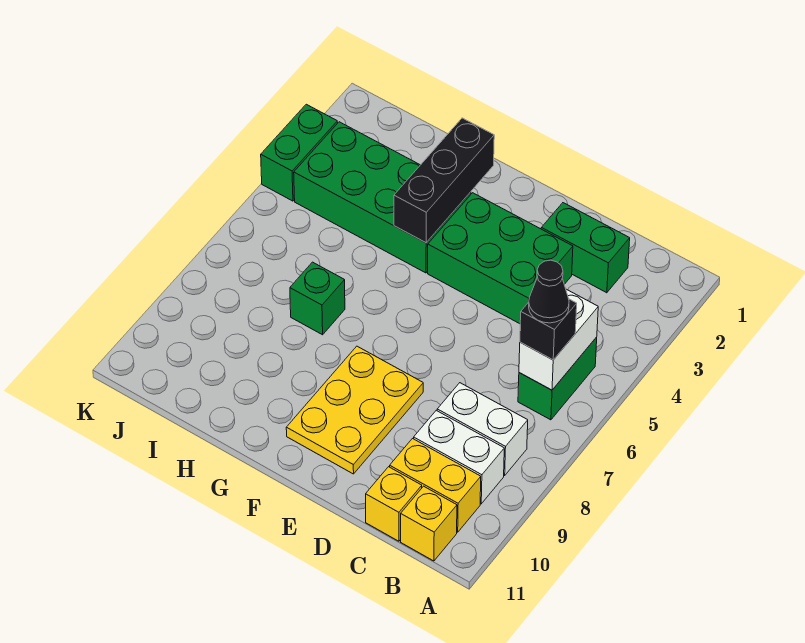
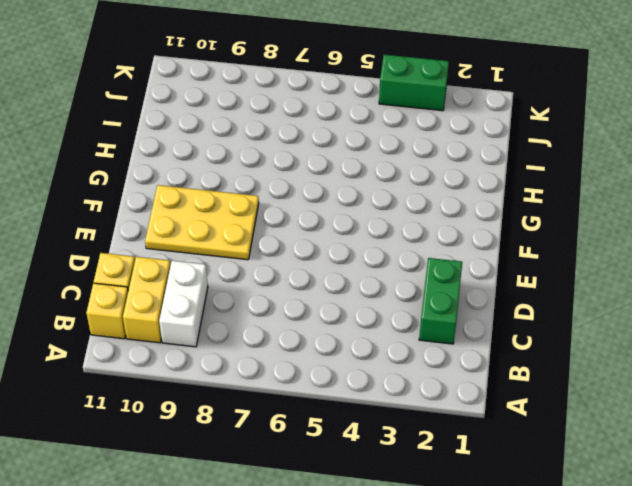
none -> green brick B5:B6 level 1
none -> white brick B8:C8 level 1
none -> green brick D3:F4 level 1

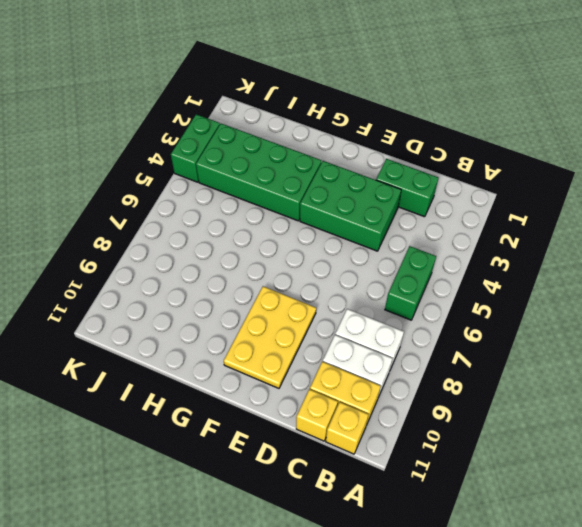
none -> green brick H7 level 1
none -> white brick B5:B6 level 2
none -> black brick G2:G4 level 2

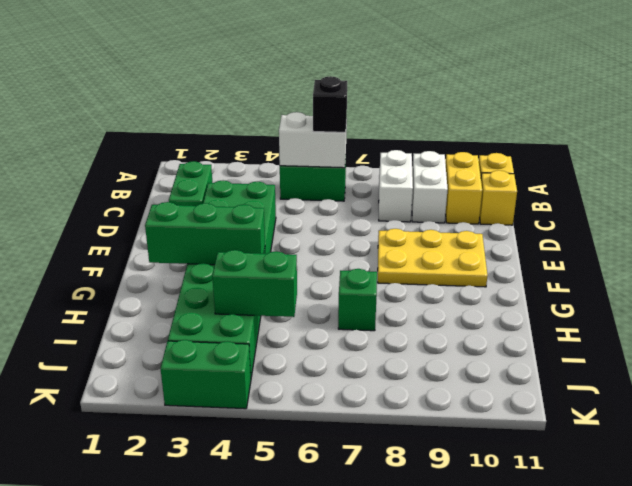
green brick G2:G4 level 2 -> black brick G2:G4 level 2
green brick I4:I5 level 2 -> none
none -> black cone B6 level 4

